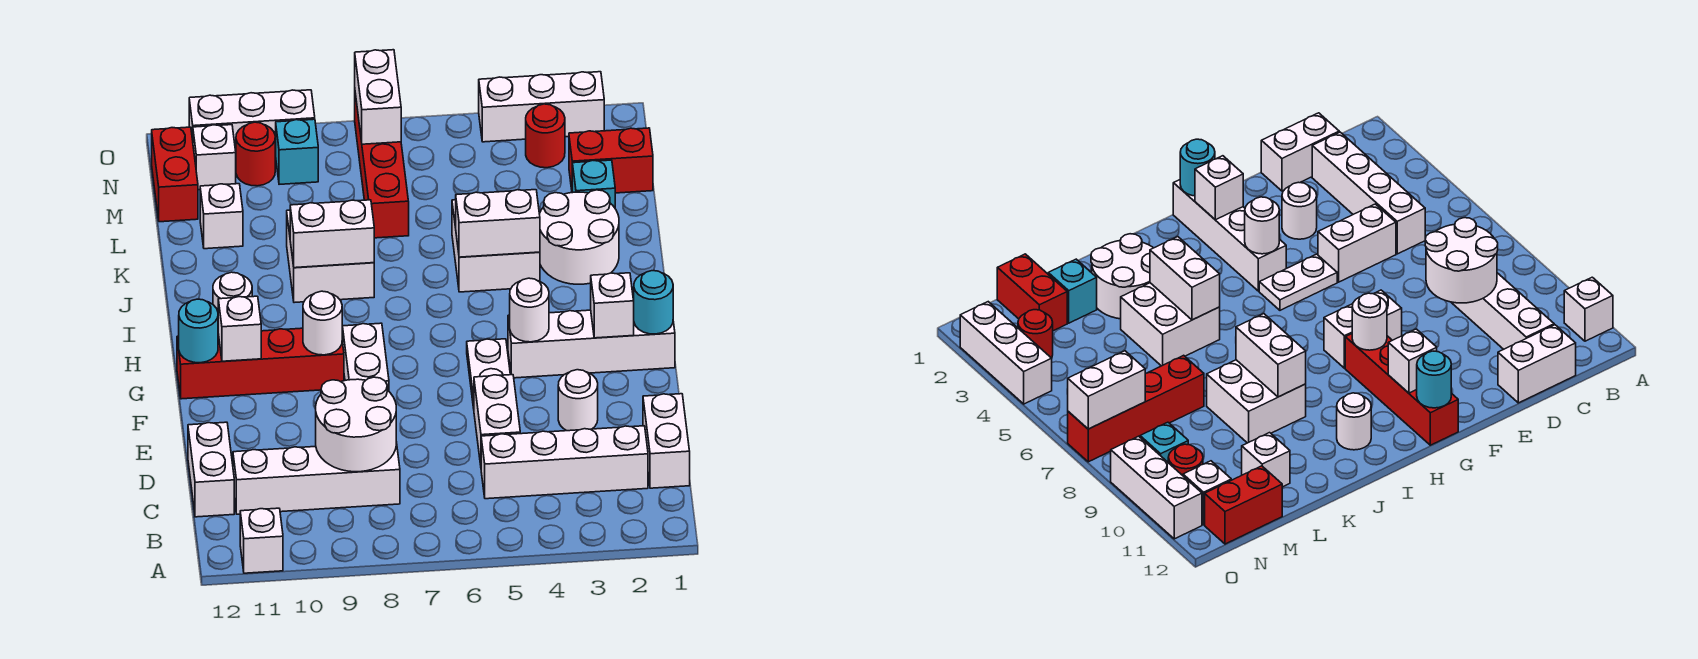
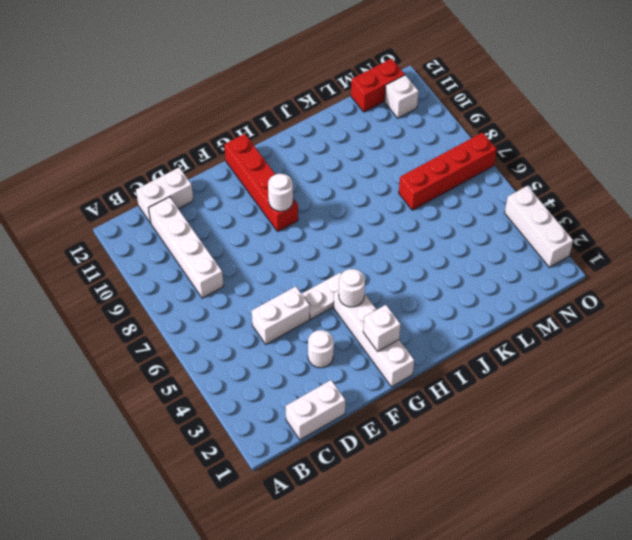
none -> white brick A11 level 1
none -> white brick C2:C5 level 1
none -> white brick F8:G8 level 1
none -> white round brick I11 level 1

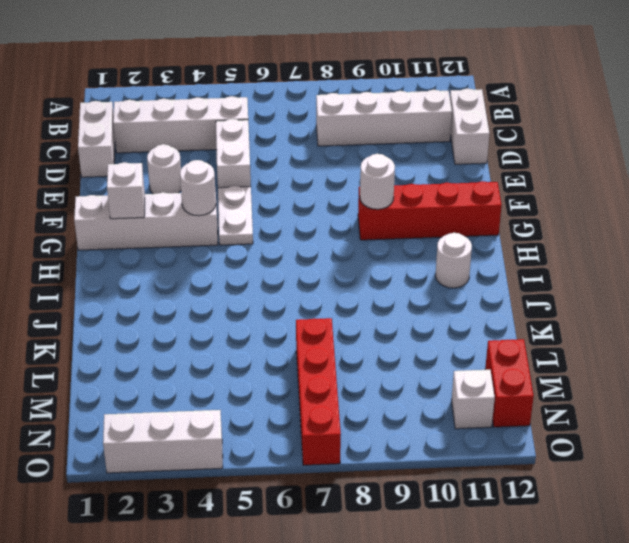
none -> white brick A11 level 1
none -> white brick F8:G8 level 1
none -> white round brick J2:K3 level 1
none -> white brick J4:K5 level 1

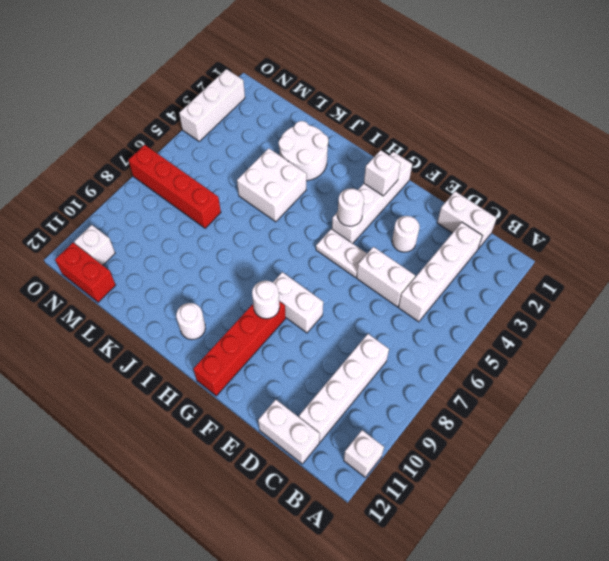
none -> white brick J8:K9 level 1
none -> cyan brick L2 level 1
none -> white brick L11 level 1
none -> red brick M1:M2 level 1

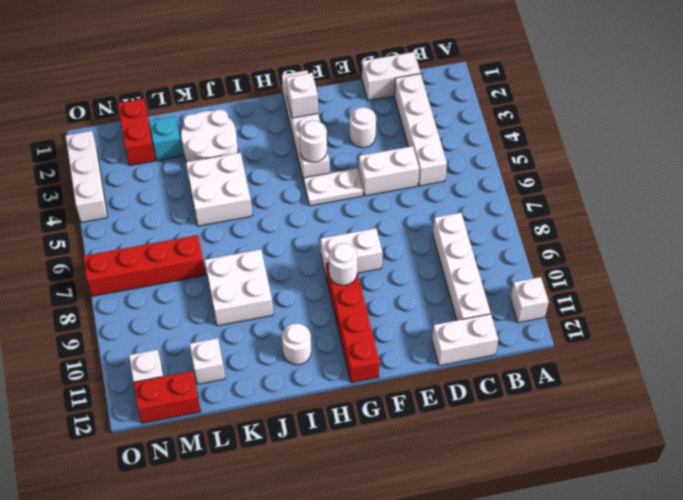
none -> red round brick N3 level 1
none -> cyan brick N9 level 1
none -> red round brick N10 level 1
none -> white brick O9:O11 level 1

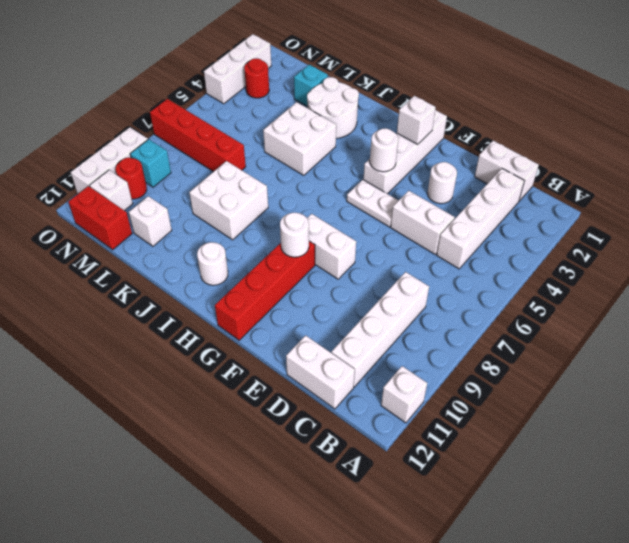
none -> red brick M1:M2 level 1
none -> white round brick C8:D9 level 2
none -> cyan round brick G1 level 2
none -> white brick G11 level 2

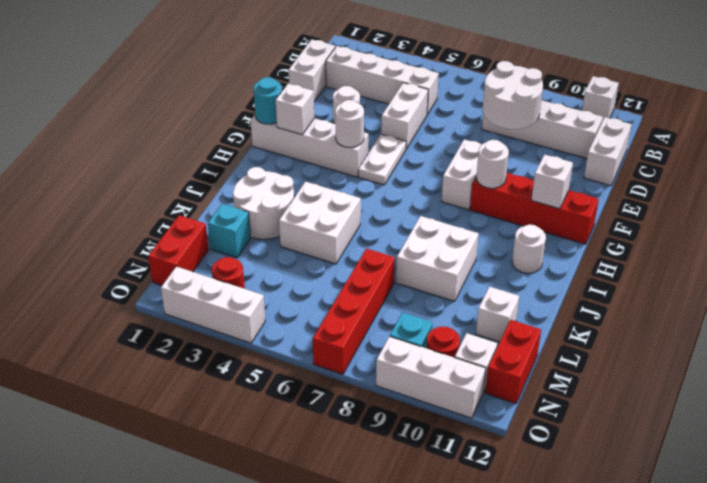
red brick M1:N1 level 1 -> red brick M1:M2 level 1
none -> cyan round brick G12 level 2
none -> white brick J4:J5 level 2
none -> white brick J8:J9 level 2
none -> white brick N7:O7 level 2

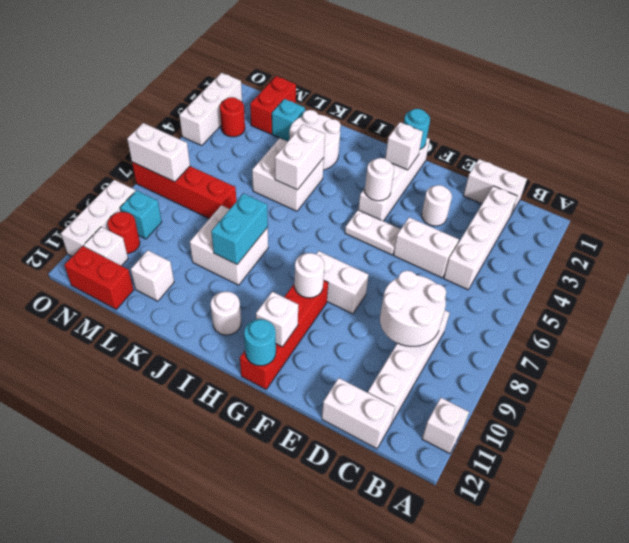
cyan brick J8:J9 level 2 -> white brick J8:J9 level 2

